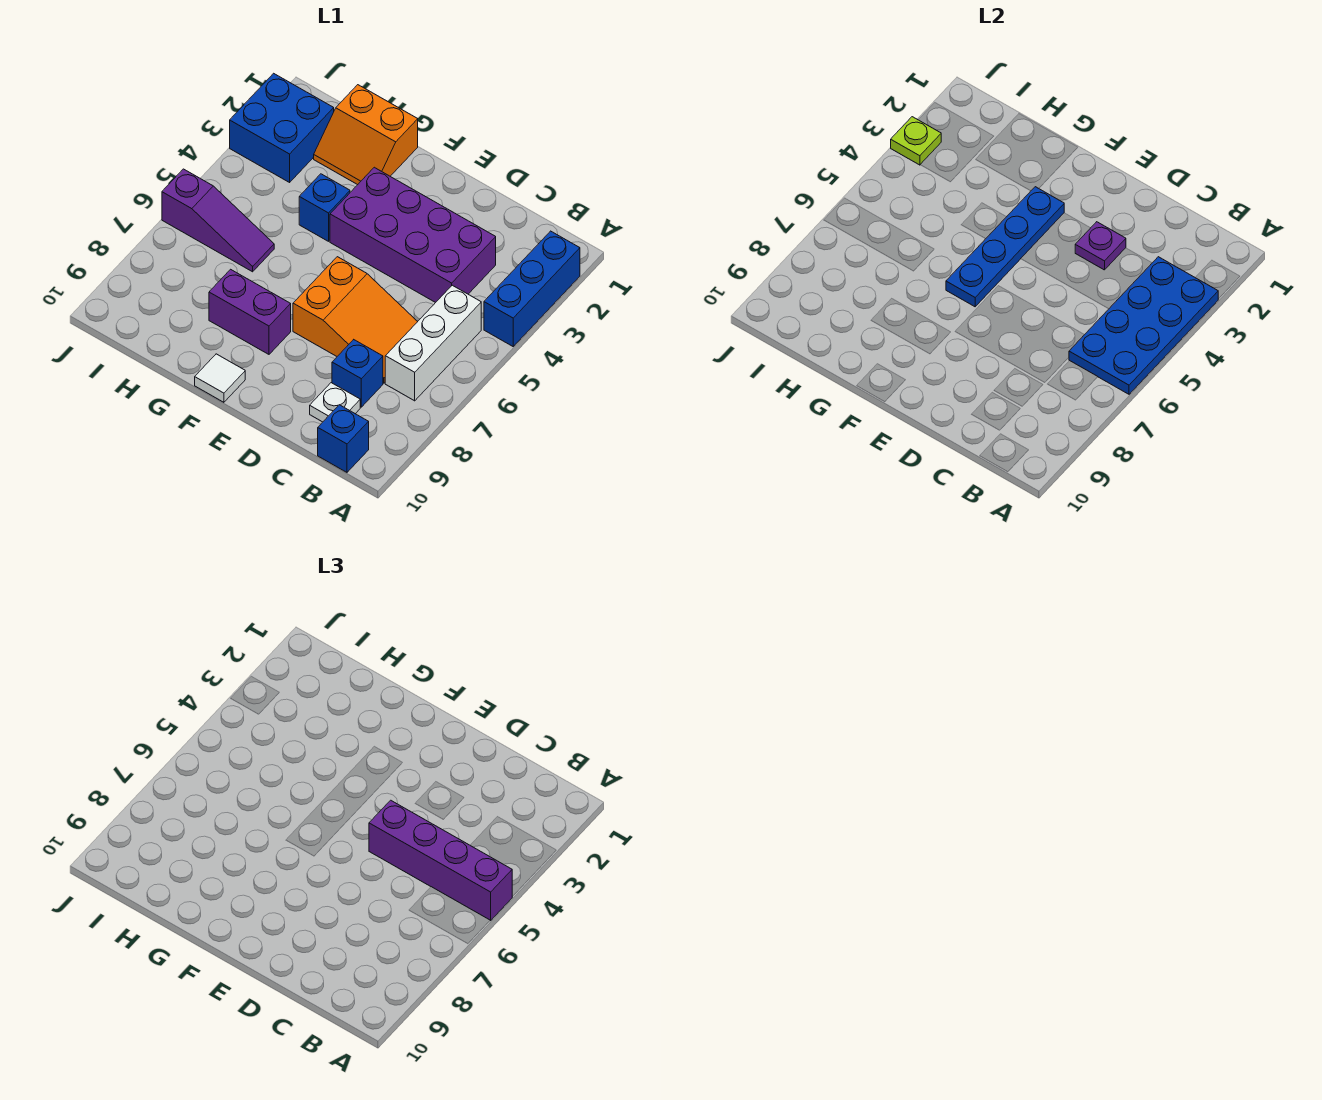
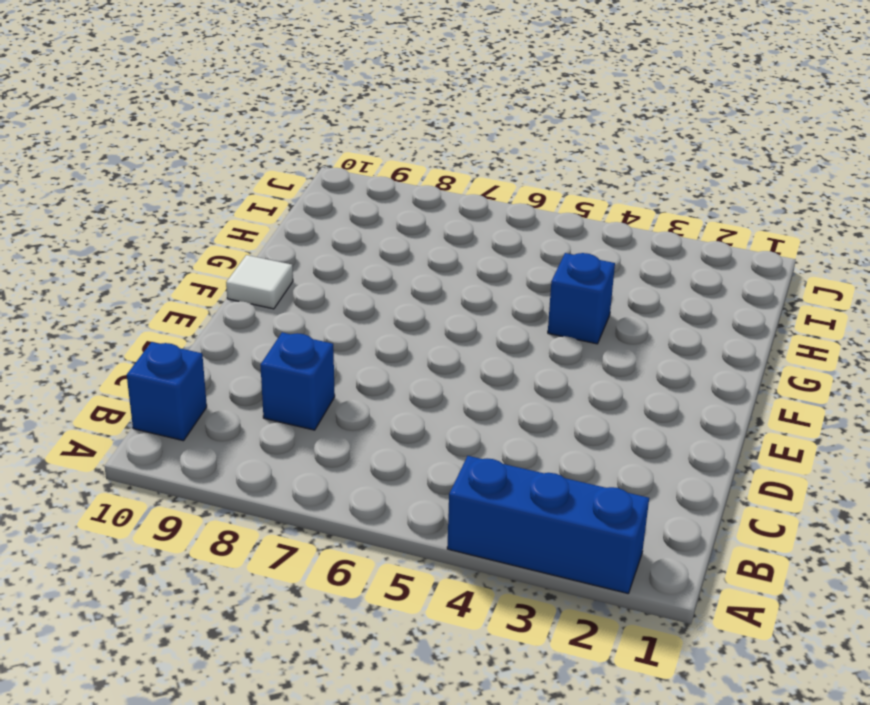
none -> white brick B5:B7 level 1
none -> purple brick C3:F4 level 1
none -> orange slope C6:E7 level 1 top E

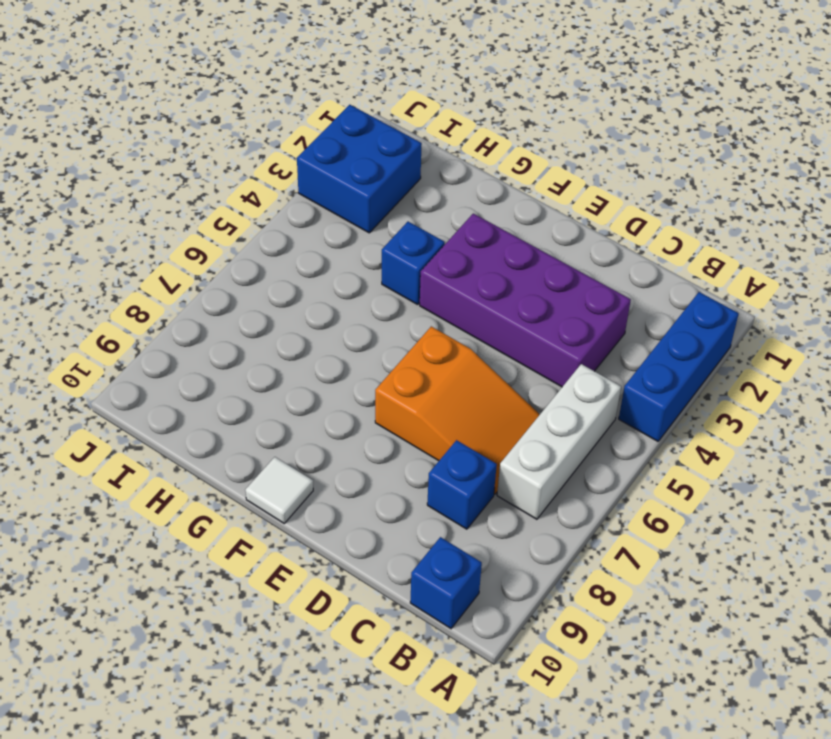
none -> white plate C9 level 1
none -> purple brick F8:G8 level 1
none -> orange slope G1:H2 level 1 top 1

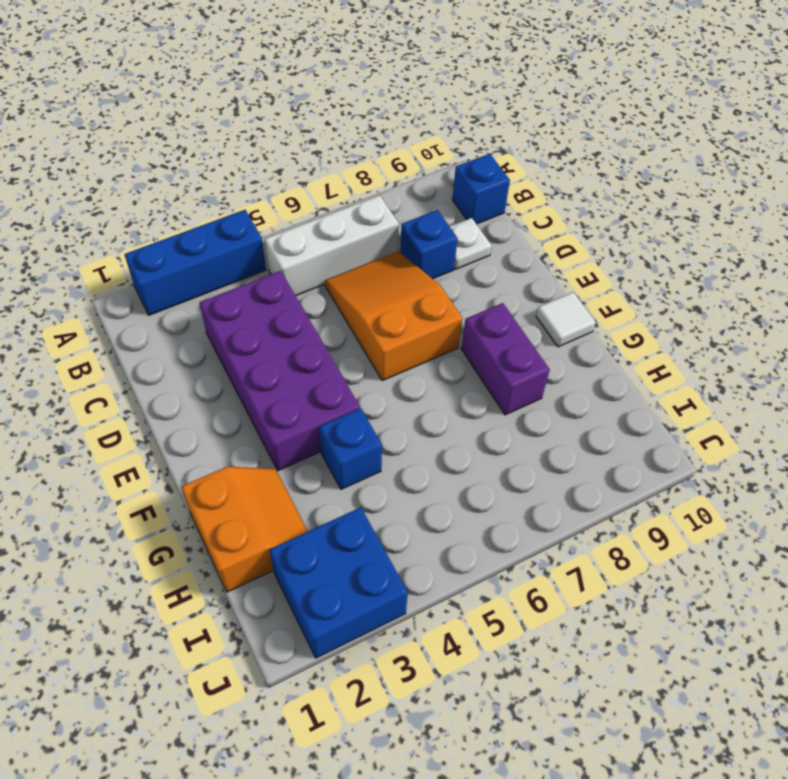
none -> purple slope H6:J6 level 1 top J
none -> blue plate A3:B6 level 2
none -> purple plate D3 level 2

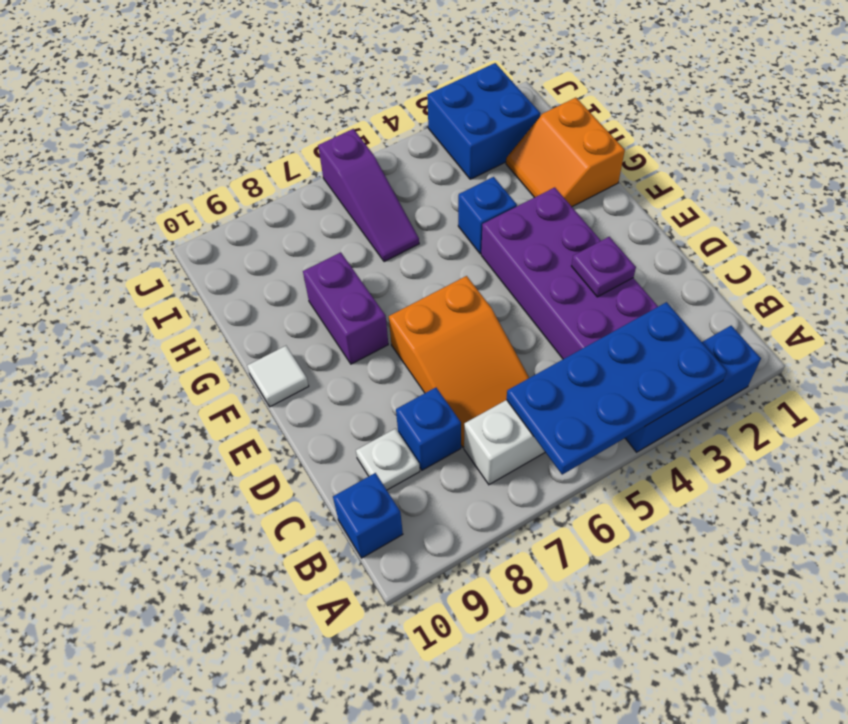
none -> blue plate F3:F6 level 2
none -> lime plate J3 level 2
none -> purple brick A5:D5 level 3

